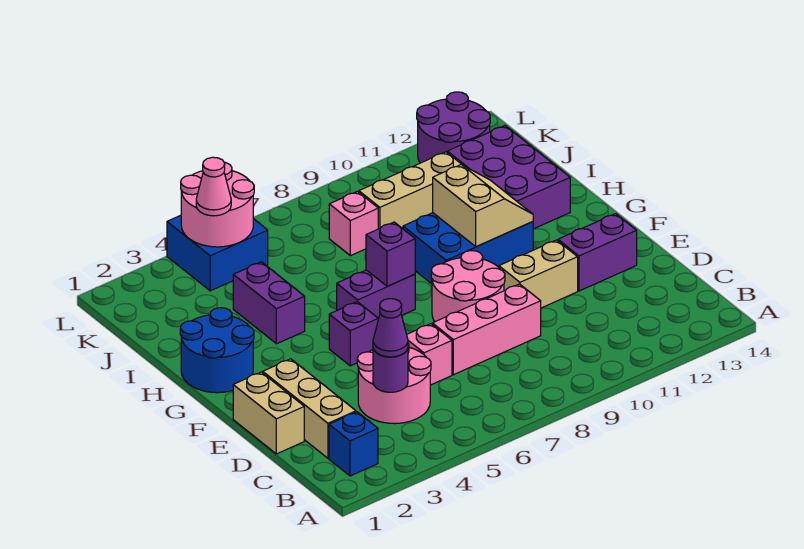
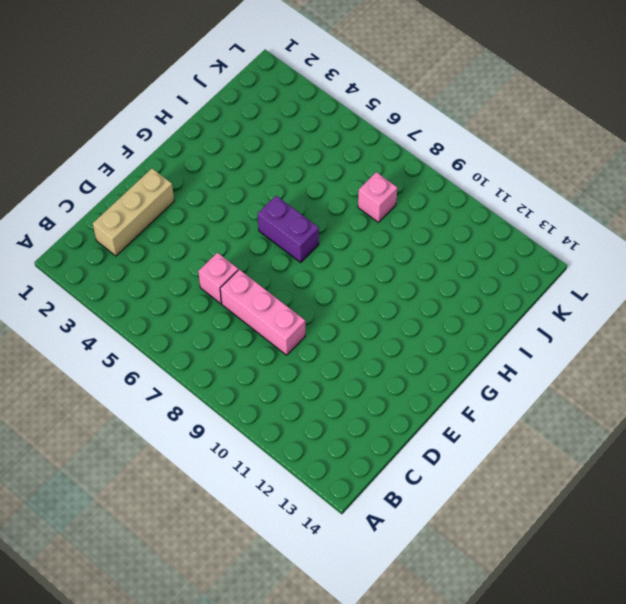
none -> blue brick B2 level 1
none -> pink round brick C4:D5 level 1
none -> tan brick D1:E1 level 1

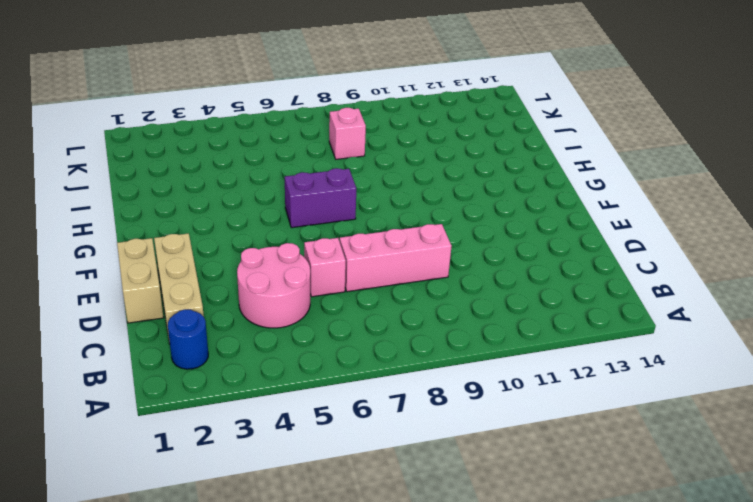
blue round brick B2 level 1 -> blue brick B2 level 1
none -> pink round brick E8:F9 level 1
none -> tan brick E10:E11 level 1
none -> purple brick E12:E13 level 1

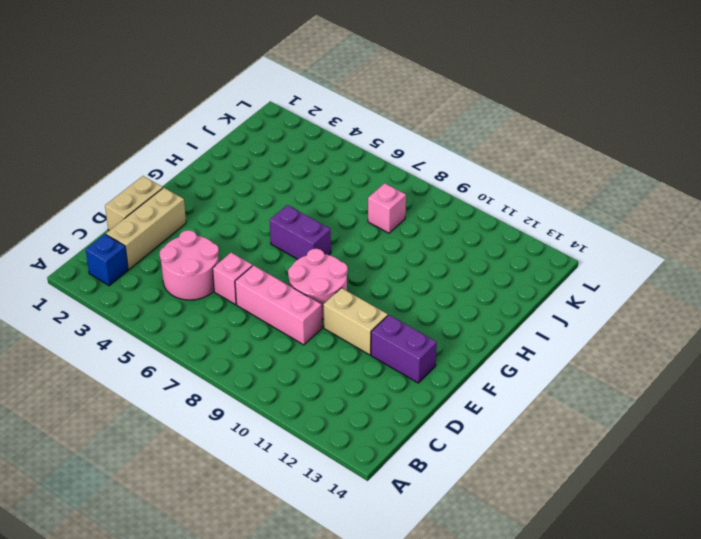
none -> purple brick F5 level 1
none -> blue round brick G1:H2 level 1
none -> blue brick G9:H11 level 1

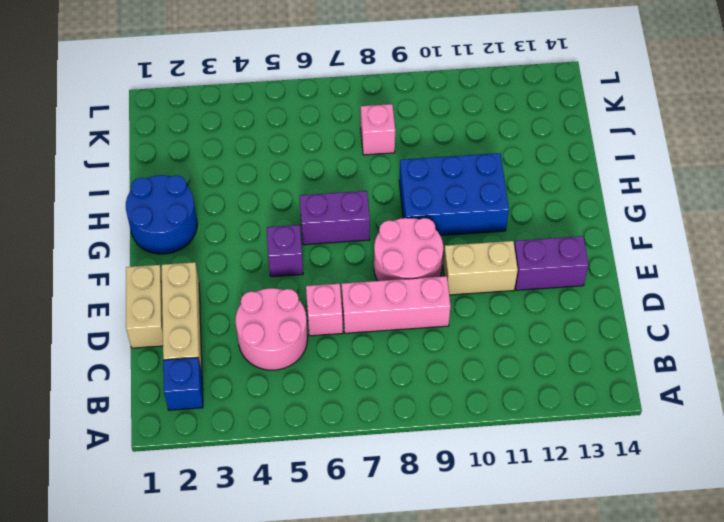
none -> purple brick H4:I4 level 1
none -> purple brick H12:J13 level 1
none -> tan brick J9:J11 level 1

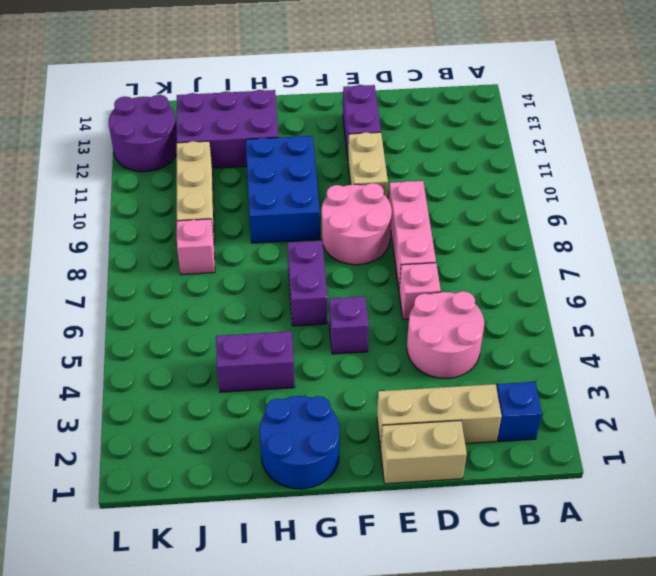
none -> blue brick K4:L5 level 1
none -> purple round brick C4 level 2
none -> purple brick G7 level 2

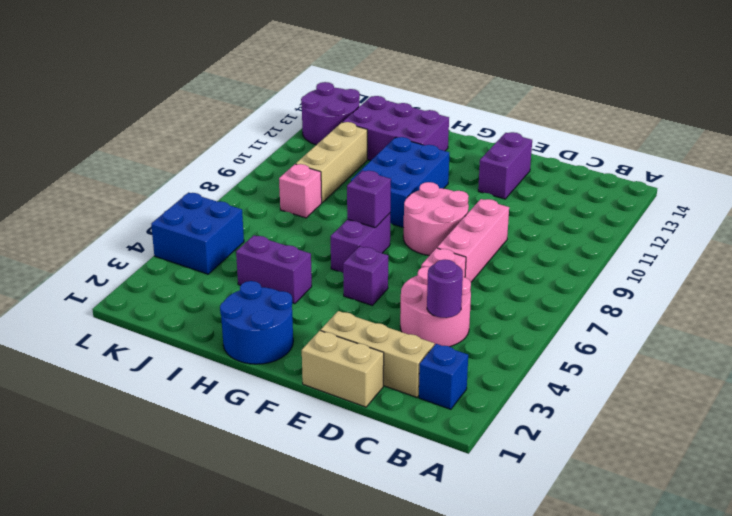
none -> tan brick E10:E11 level 1
none -> tan slope G10:H11 level 2 top 10
none -> pink round brick K4:L5 level 2

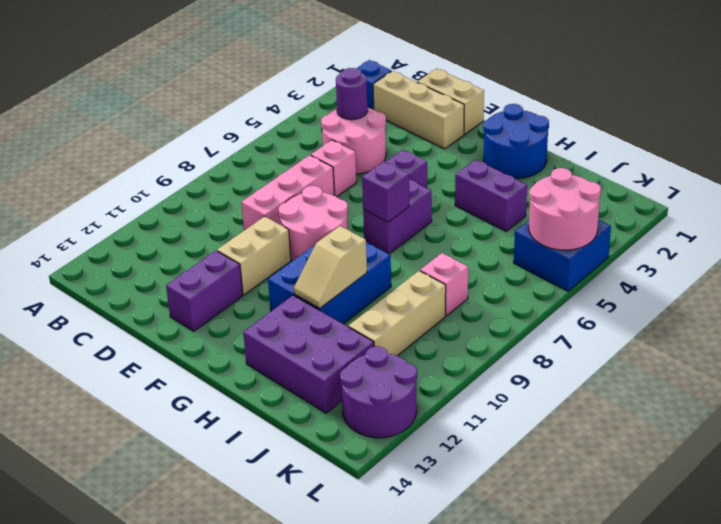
tan slope H10:H11 level 2 top 10 -> tan slope G10:H11 level 2 top 10
none -> purple cone C4 level 3
none -> pink cone K4 level 3

